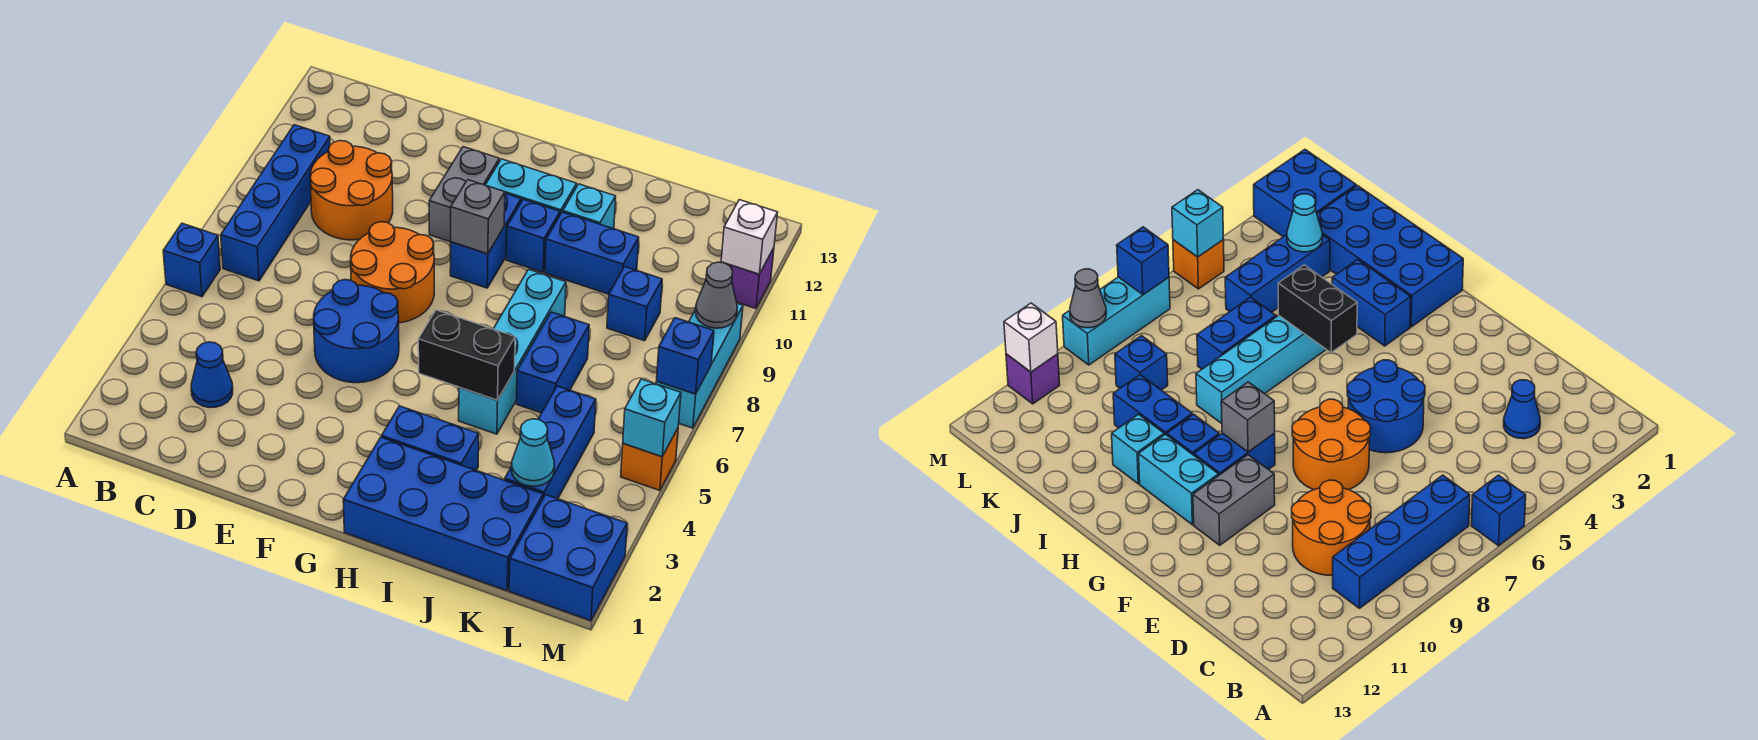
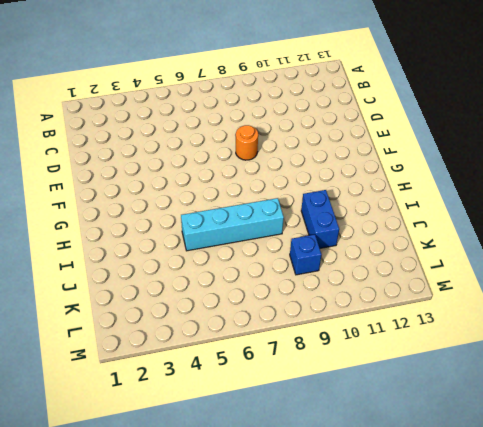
orange round brick E8 level 1 -> orange round brick E7:F8 level 1
none -> blue brick A6 level 1
none -> blue brick B7:B10 level 1
none -> blue cone C3 level 1

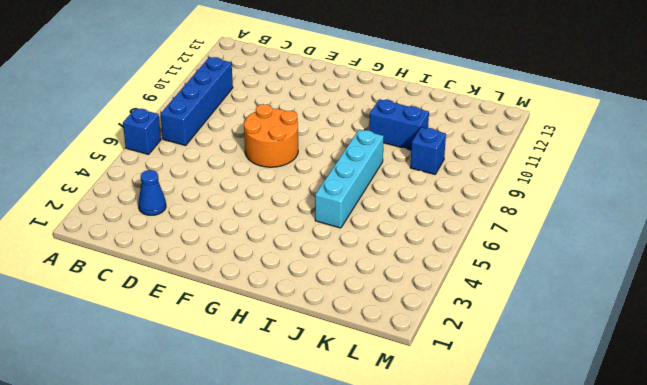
none -> orange round brick C9:D10 level 1
none -> blue round brick E5:F6 level 1
none -> grey brick F10:F11 level 1

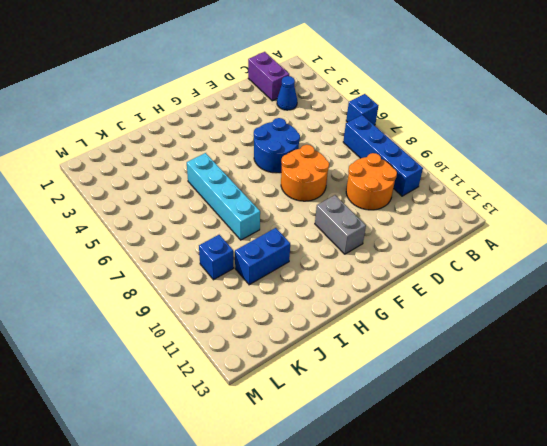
purple brick C1:C2 level 1 -> none
none -> blue brick G9:G10 level 1
none -> cyan brick G11:H11 level 1
none -> blue brick H1:K2 level 1

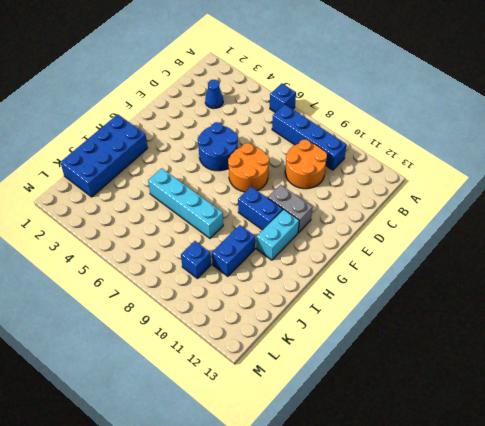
none -> blue brick H3:I3 level 1
none -> blue brick H10 level 1
none -> cyan brick I11 level 1

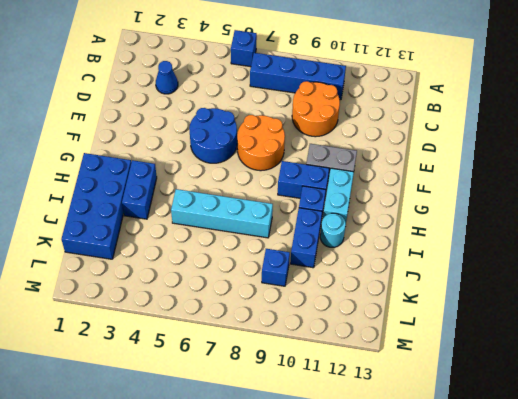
cyan round brick I11 level 1 -> cyan brick I11 level 1
none -> blue brick J6:J7 level 1
none -> blue brick K3:K5 level 1
none -> blue brick L1:M2 level 1

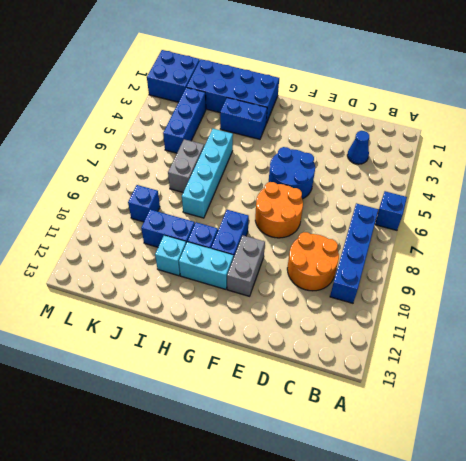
grey brick J6:J7 level 1 -> blue brick J6:J7 level 1
none -> orange brick M5 level 1
none -> cyan brick M7:M9 level 1
none -> purple brick M11 level 1

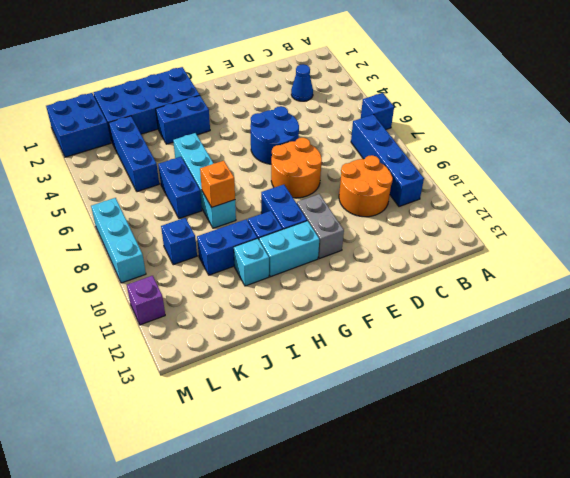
orange brick I8 level 2 -> orange brick M5 level 1
none -> grey brick G9 level 2
none -> black brick H5:I5 level 2
none -> cyan cone K3 level 2

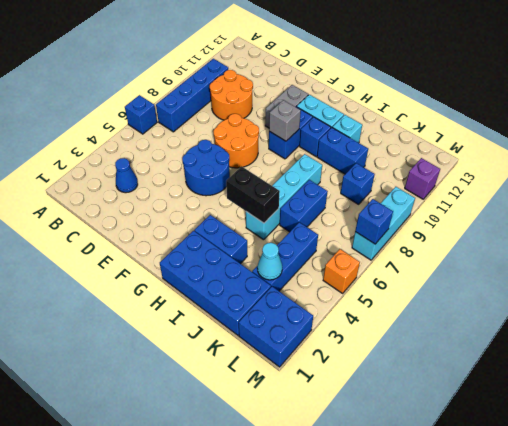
none -> cyan brick M5 level 2
none -> grey cone M9 level 2
none -> white brick M11 level 2

